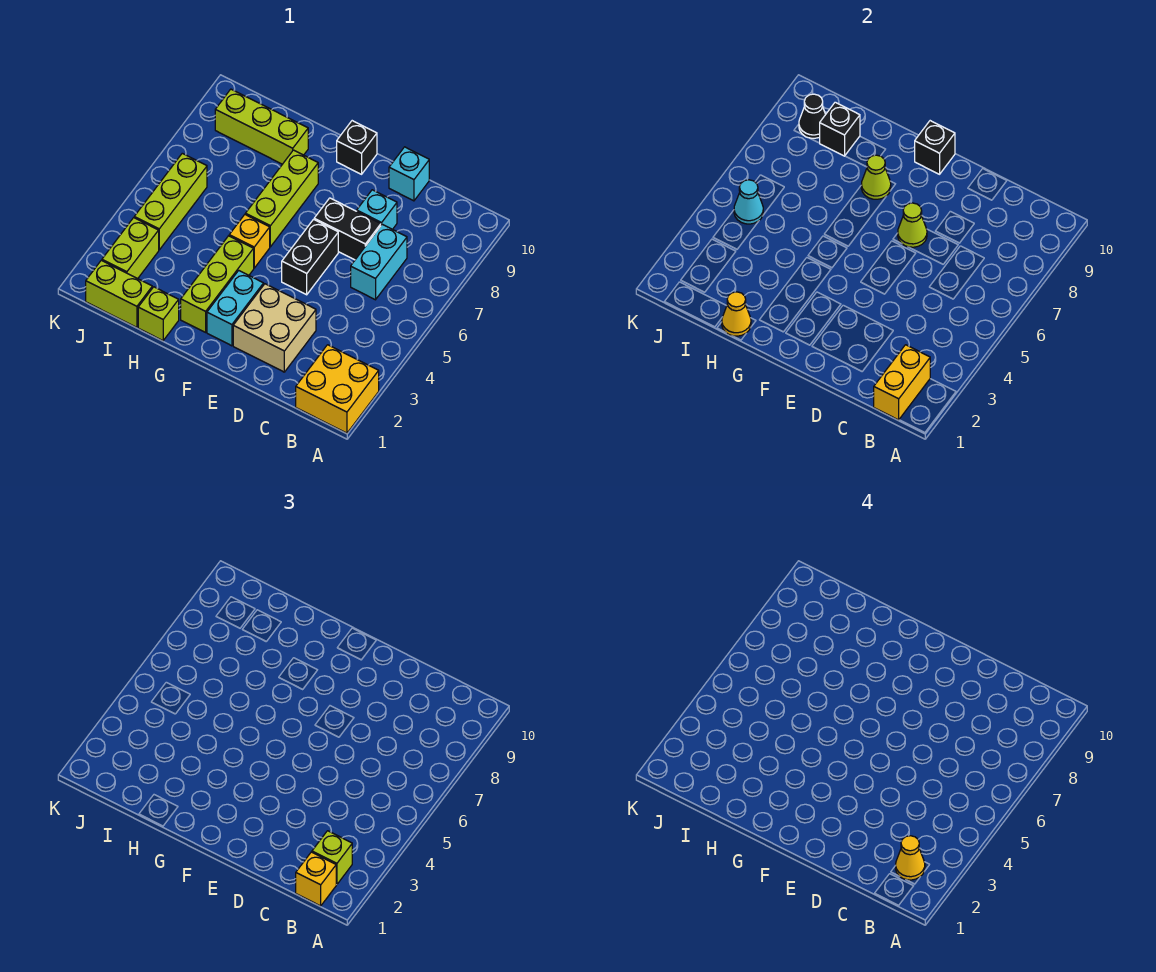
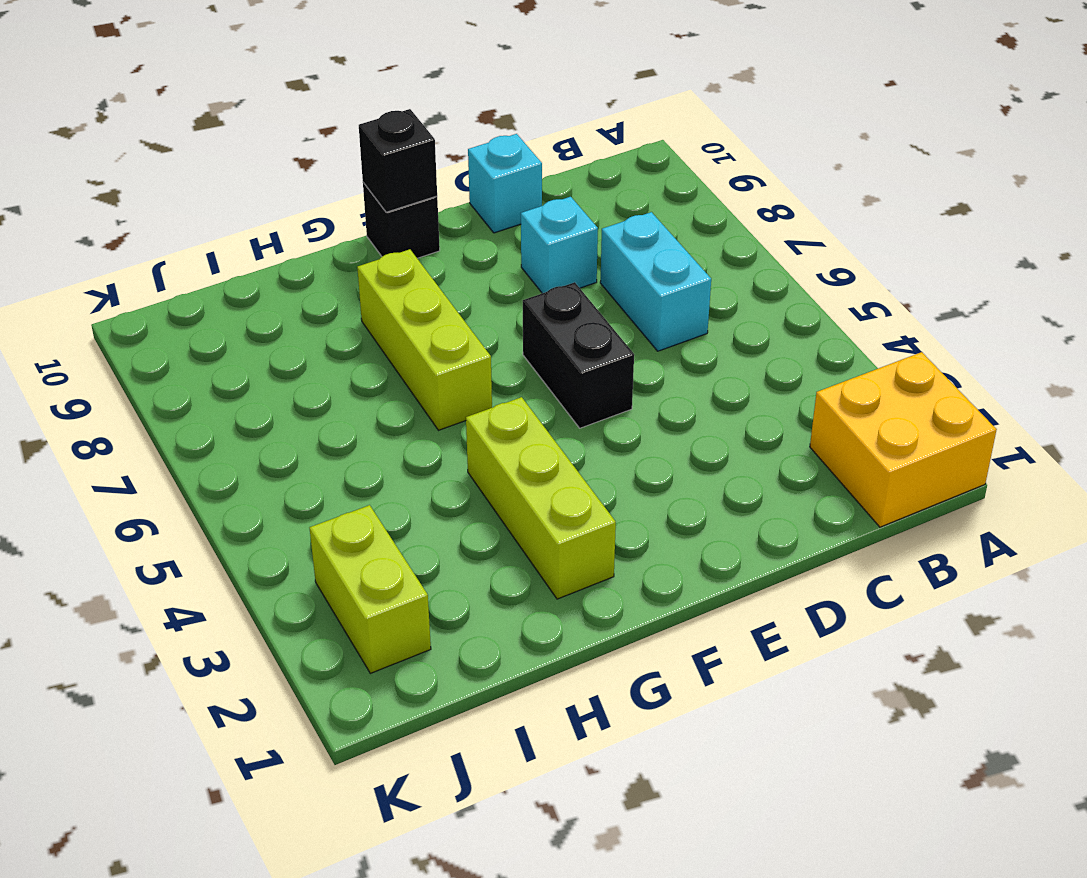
none -> tan brick D2:E3 level 1
none -> black brick D7:E7 level 1
none -> cyan brick F2:F3 level 1

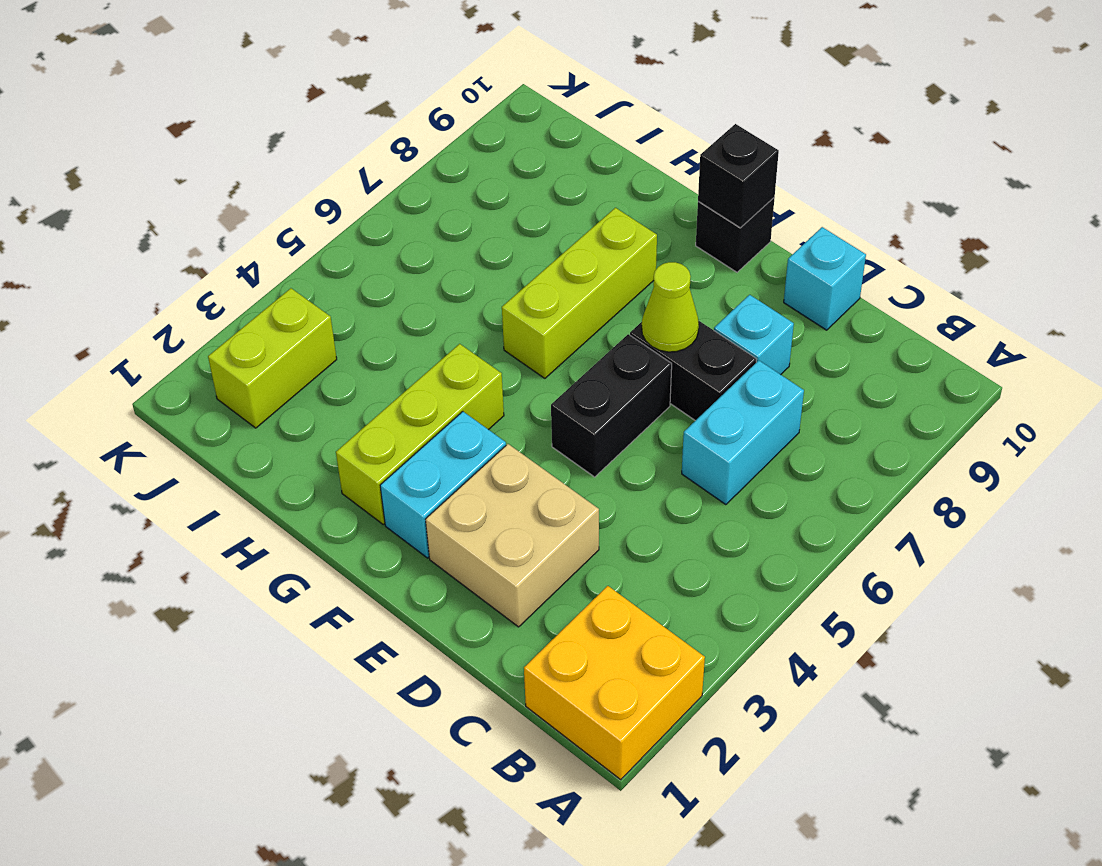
none -> yellow brick G5 level 1
none -> lime brick H1 level 1
none -> lime brick H9:J9 level 1

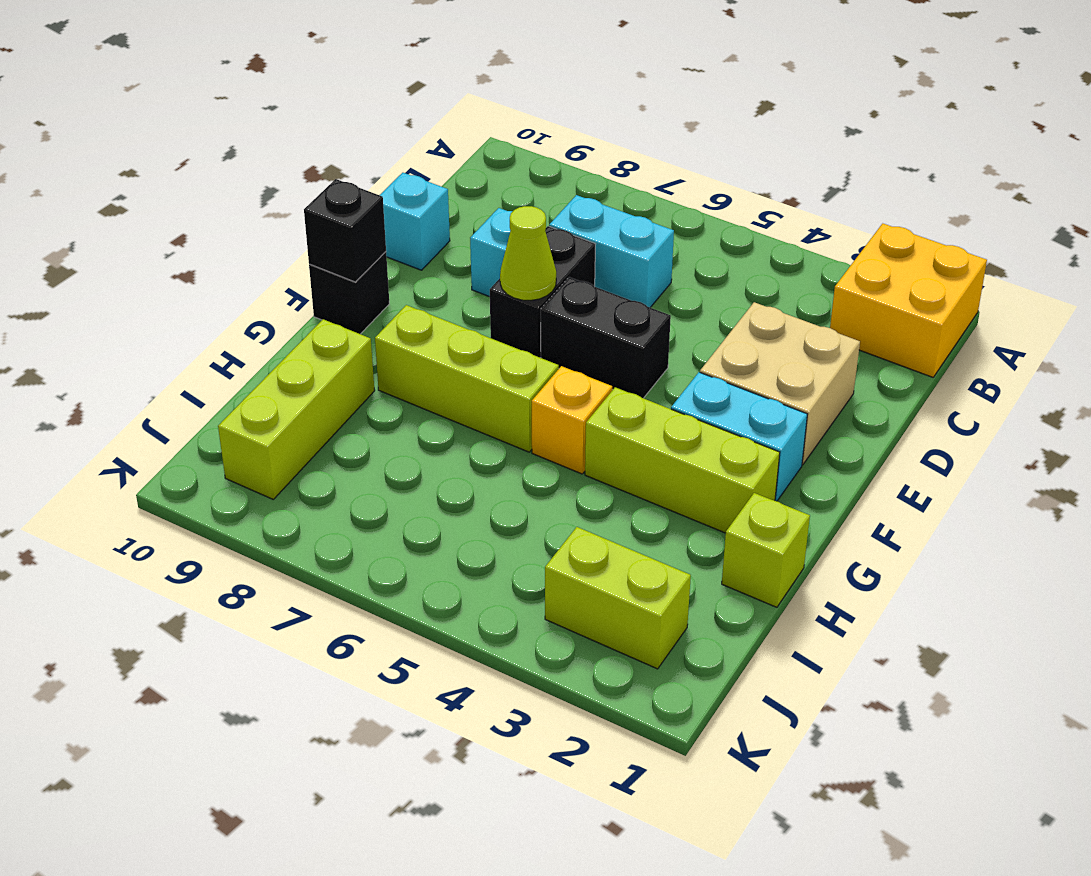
none -> lime brick I1:J1 level 1
none -> lime brick J4:J6 level 1
none -> yellow brick B1:B2 level 2

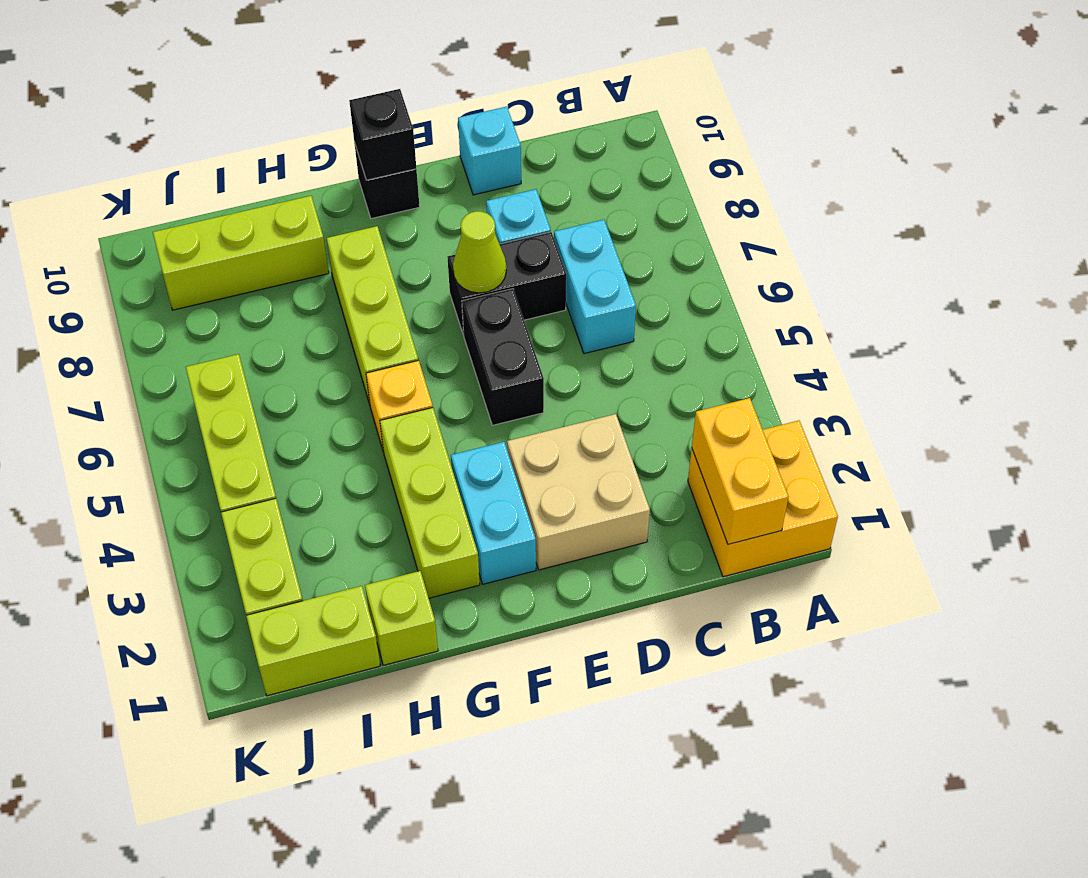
none -> lime cone G8 level 2
none -> yellow cone H1 level 2
none -> black brick I9 level 2

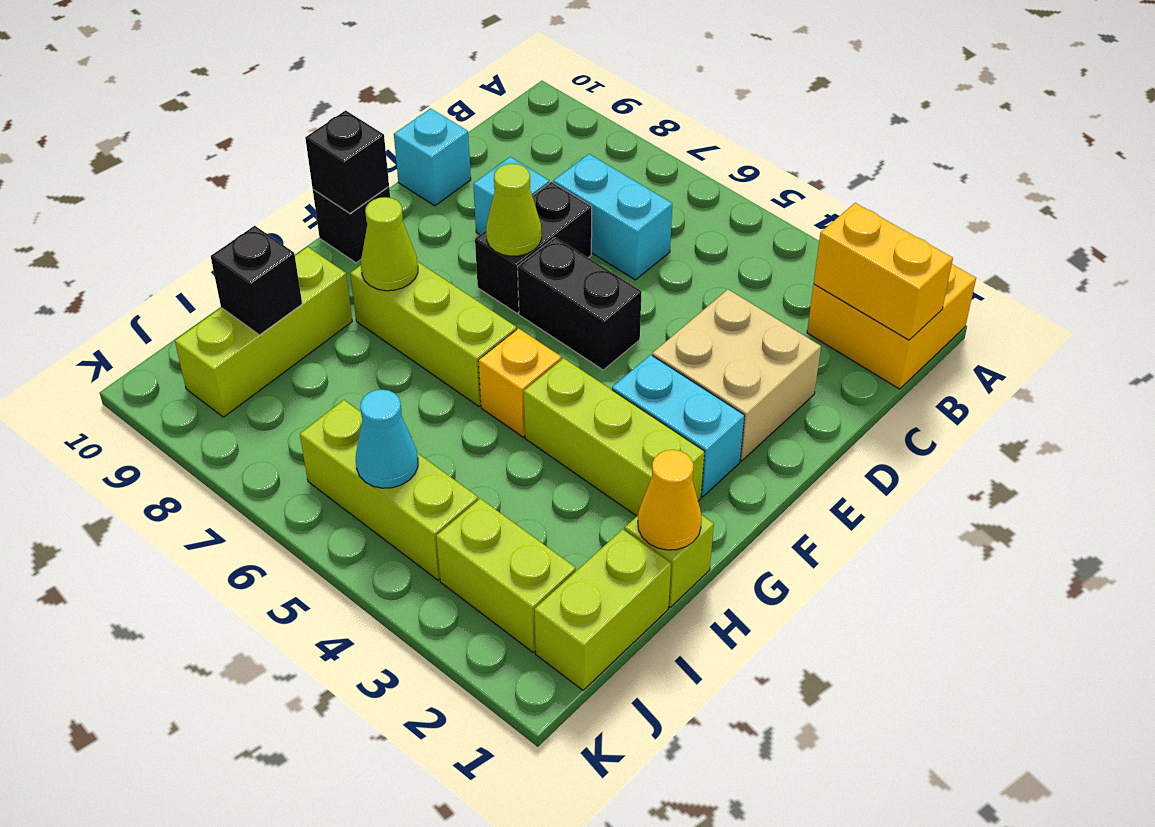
none -> black cone J9 level 2
none -> yellow brick B1 level 3
none -> lime brick B2 level 3

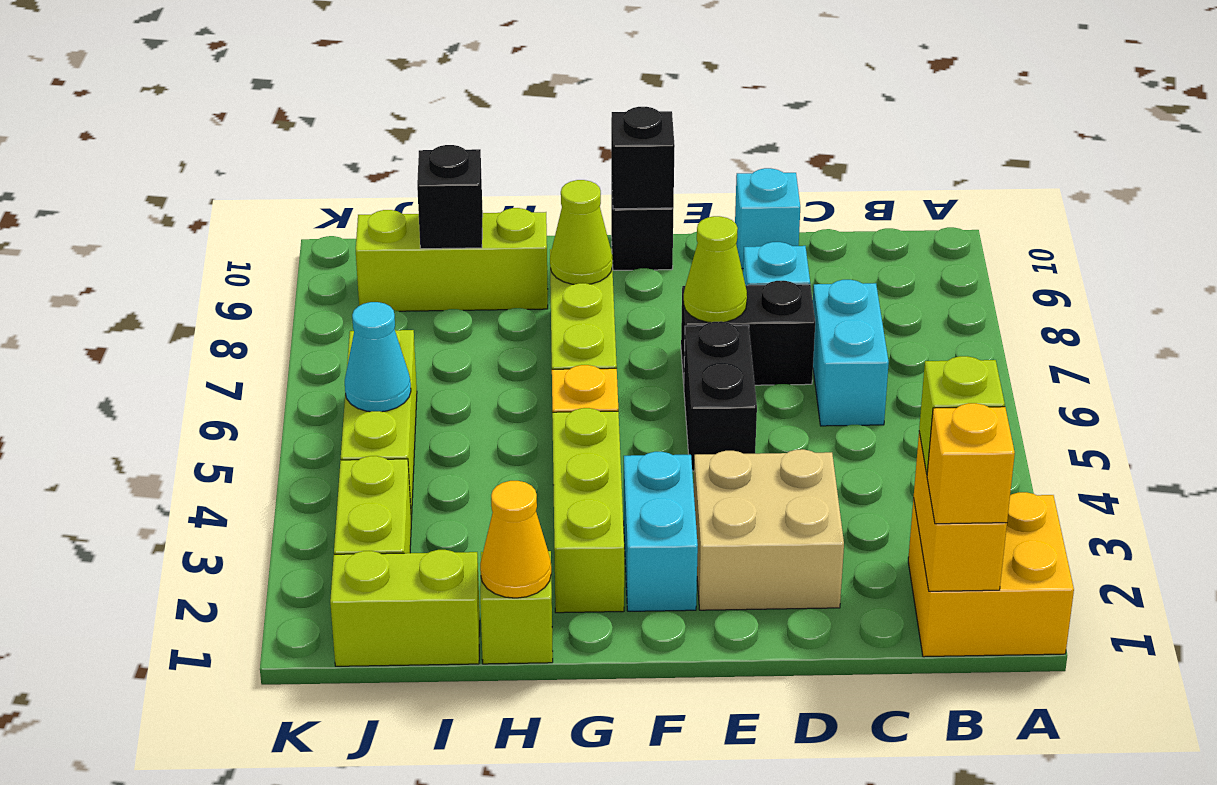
none -> black cone J9 level 2
none -> yellow cone B2 level 4

